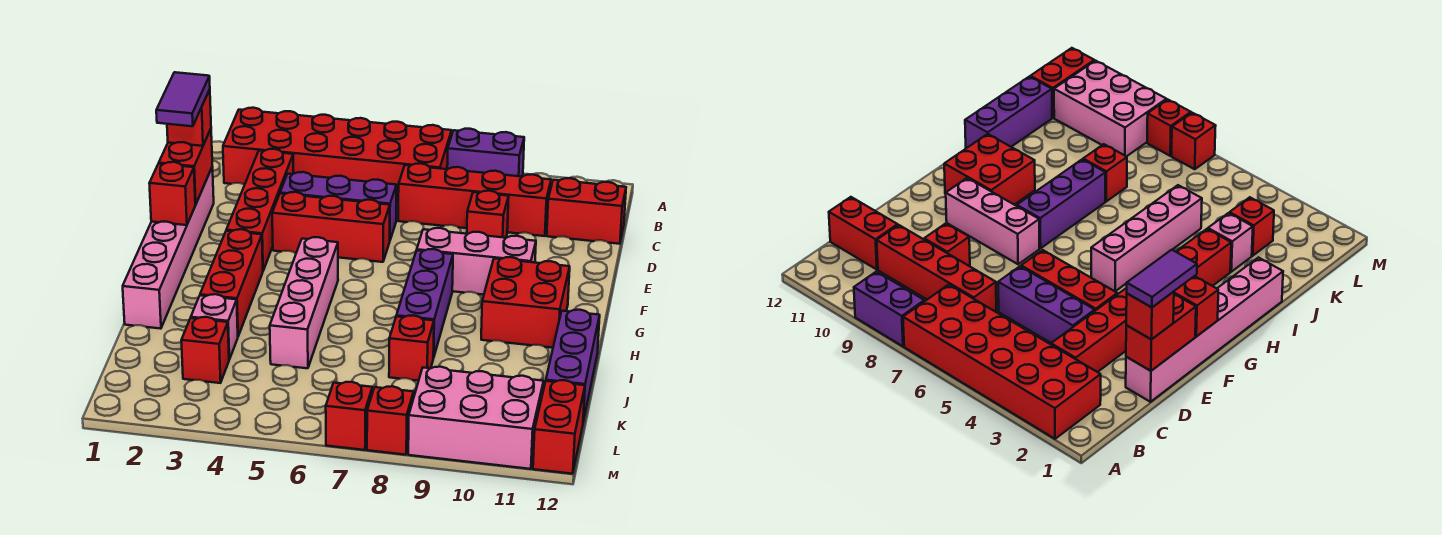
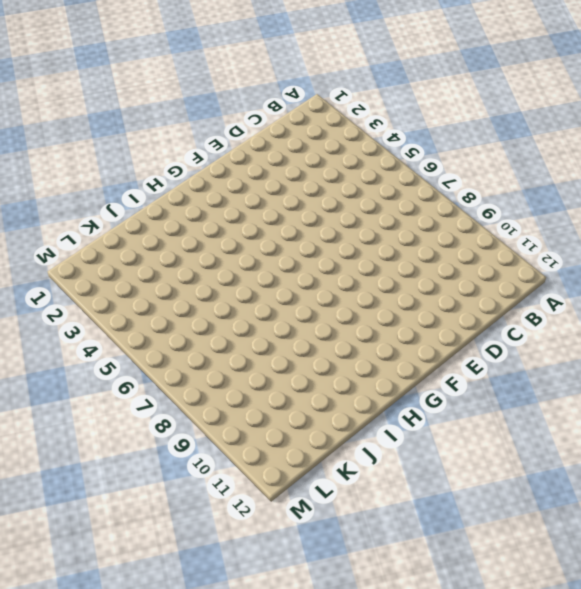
none -> red brick A2:B7 level 1
none -> purple brick A8:A9 level 1
none -> red brick C3:F3 level 1

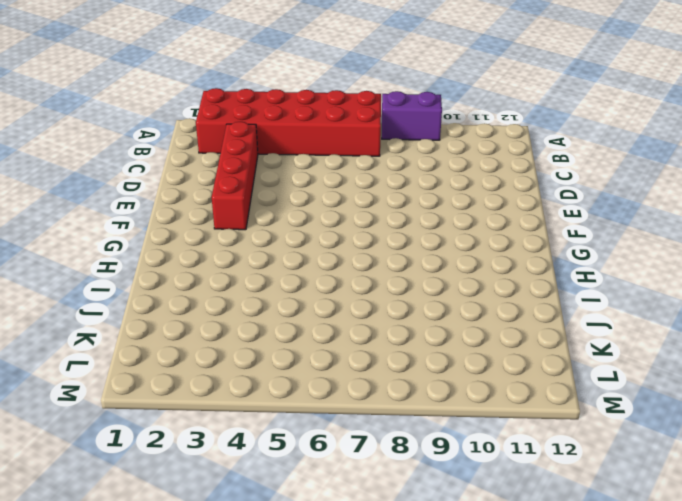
none -> red brick C7:C10 level 1
none -> red brick C11:C12 level 1
none -> pink brick D1:I1 level 1

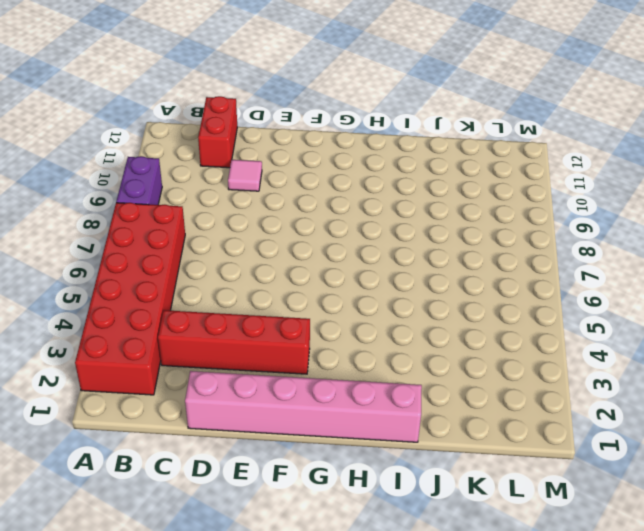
pink tile D10 level 1 -> none
none -> red brick C7:C10 level 1
none -> purple brick D4:D6 level 1
none -> red brick D9 level 1

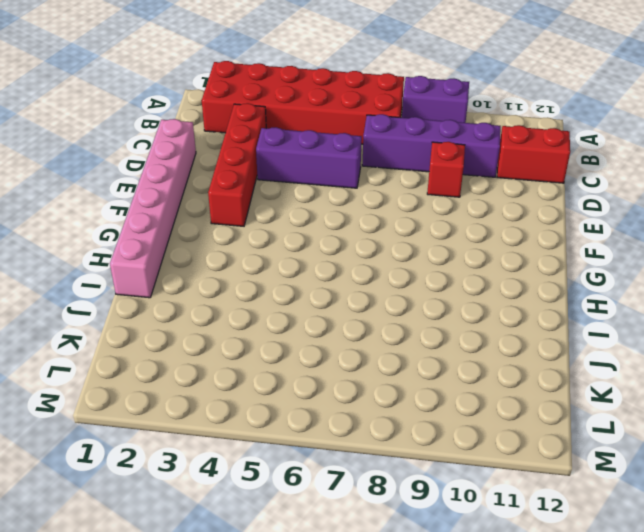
purple brick C7:C10 level 1 -> red brick C7:C10 level 1
none -> red brick E4:E6 level 1
none -> pink brick F8:F10 level 1
none -> red brick G3:I3 level 1

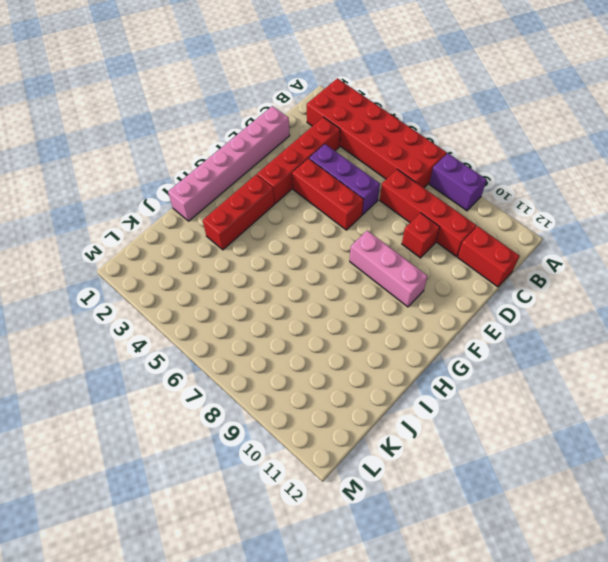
none -> pink brick G5:J5 level 1
none -> purple brick G8:I8 level 1
none -> red brick G10:H11 level 1

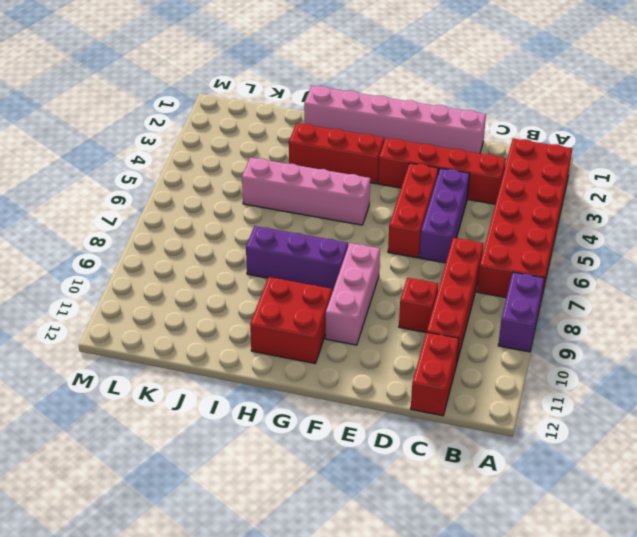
none -> purple brick I12:K12 level 1
none -> pink brick J3 level 1
none -> red brick J8 level 1

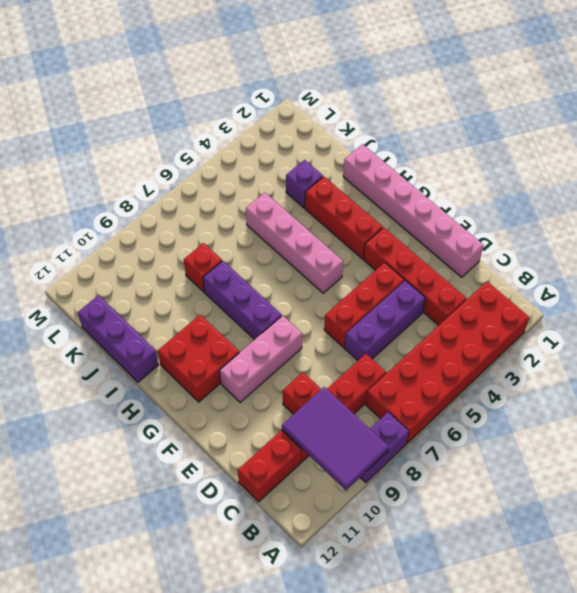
purple tile A9:C10 level 2 -> none
purple brick J3 level 1 -> pink brick J3 level 1
none -> red brick K3 level 1
none -> pink brick L9:M11 level 1
none -> red brick L12:M12 level 1

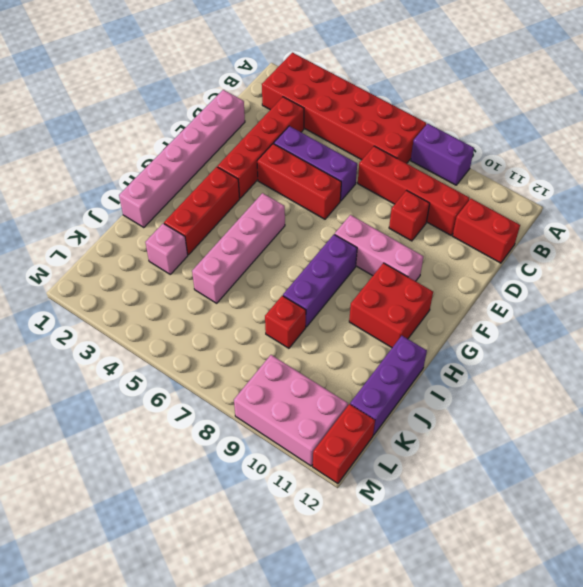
none -> red brick K3 level 1
none -> red brick M7 level 1
none -> red brick M8 level 1

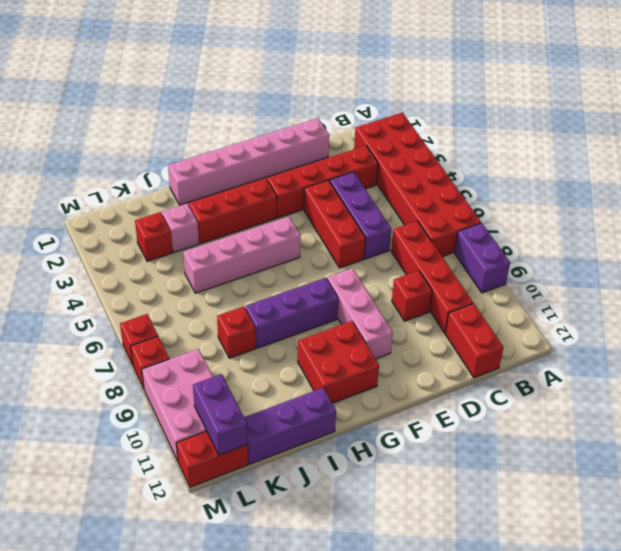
purple brick L11:L12 level 2 -> none
none -> red brick D1:E1 level 2
none -> red brick F1 level 2
none -> red brick D1 level 3

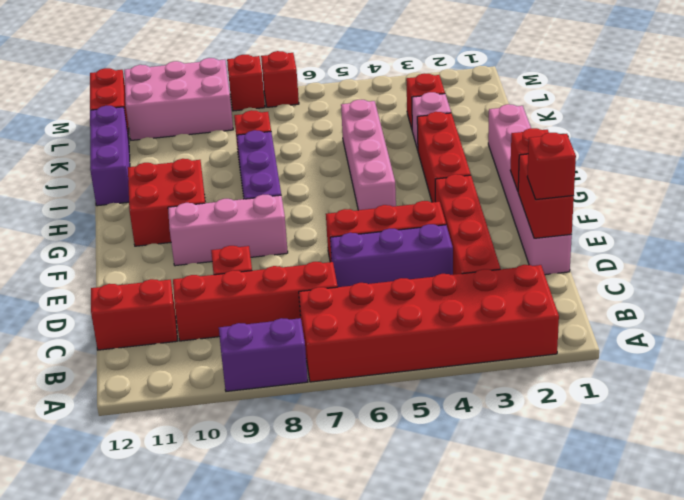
none -> purple tile D1:E1 level 4

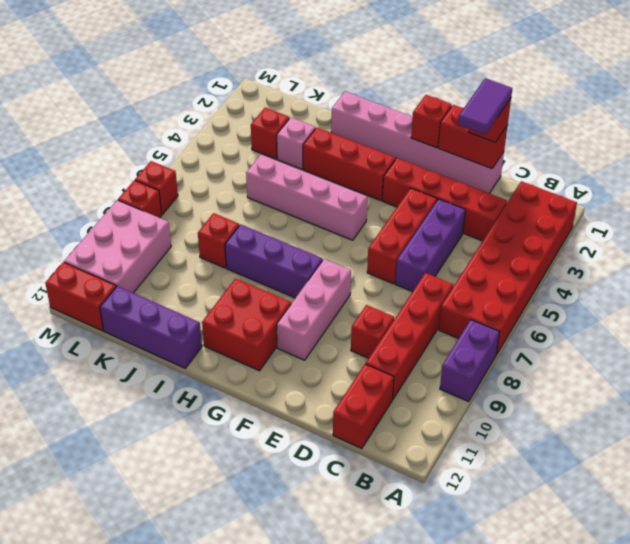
purple tile D1:D2 level 4 -> purple tile D1:E1 level 4

